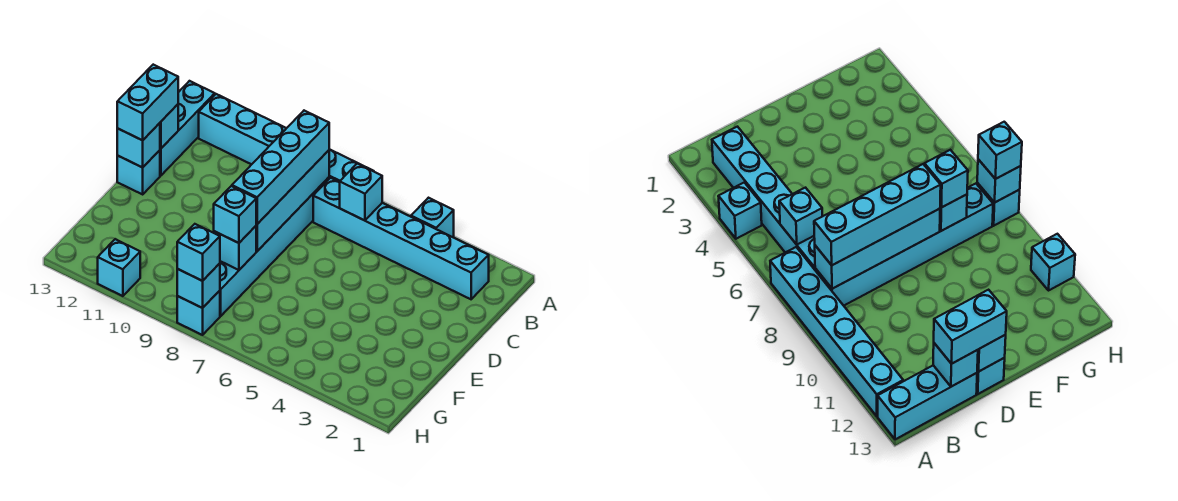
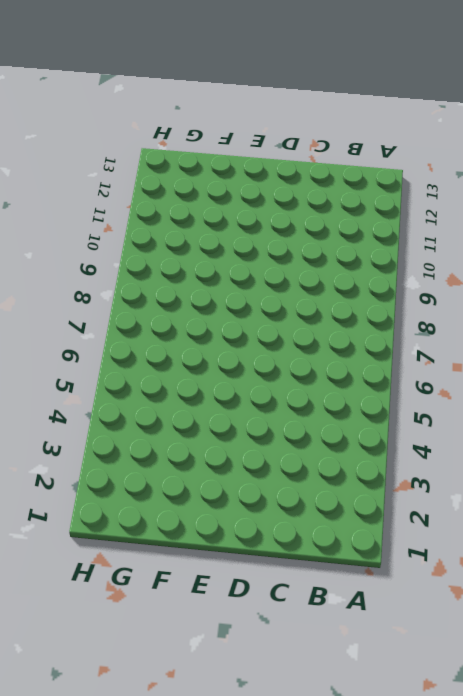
none -> cyan brick A4 level 1
none -> cyan brick A7:A12 level 1
none -> cyan brick A13:C13 level 1

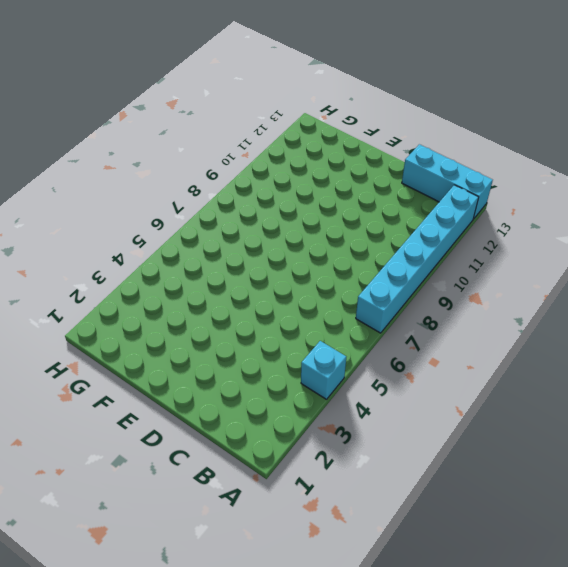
none -> cyan brick B2:B7 level 1
none -> cyan brick B8:G8 level 1
none -> cyan brick D13 level 1

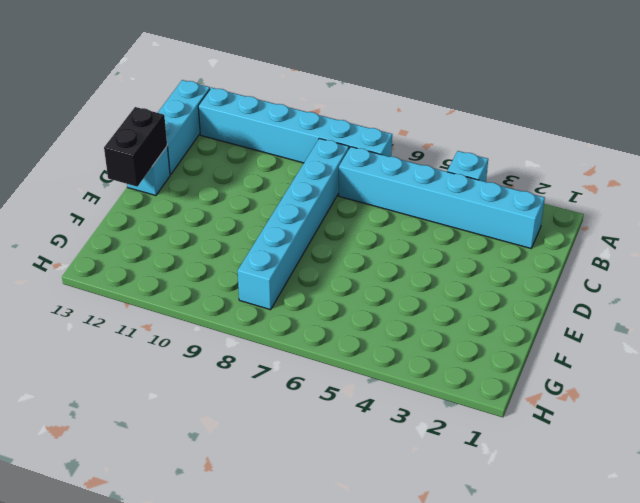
black brick D13:E13 level 2 -> cyan brick D13 level 2
none -> cyan brick H8 level 1
none -> cyan brick H11 level 1
none -> cyan brick B6 level 2

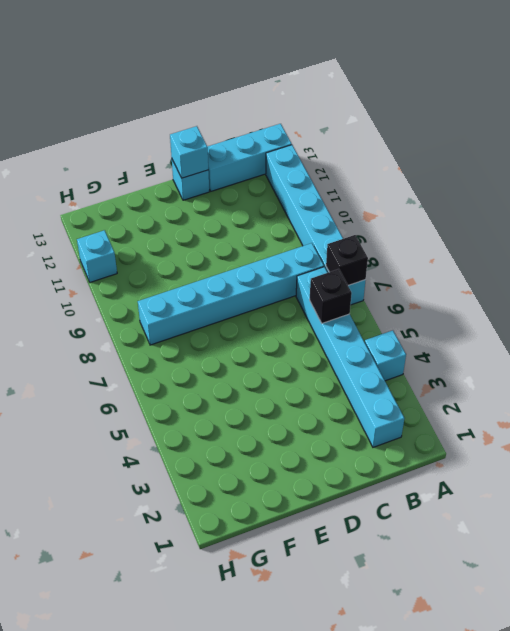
black brick A7 level 2 -> none
black brick B6 level 2 -> cyan brick B6 level 2
none -> cyan brick H8 level 1
none -> cyan brick B8:E8 level 2
none -> cyan brick C13 level 2

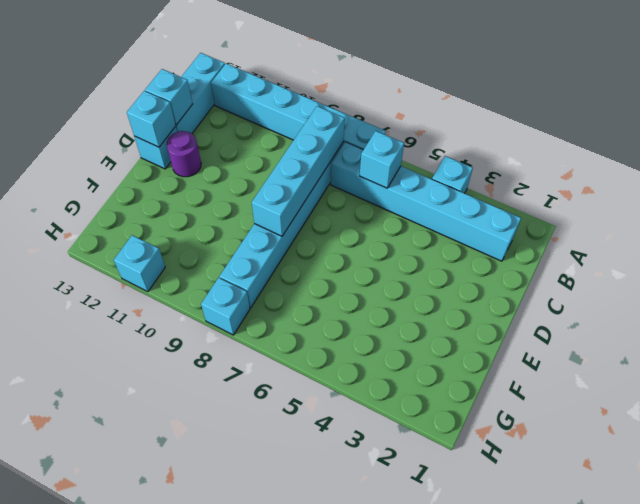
purple round brick D12 level 1 -> none
none -> cyan brick F8 level 2
none -> cyan brick H8 level 2
none -> cyan brick B8:E8 level 3

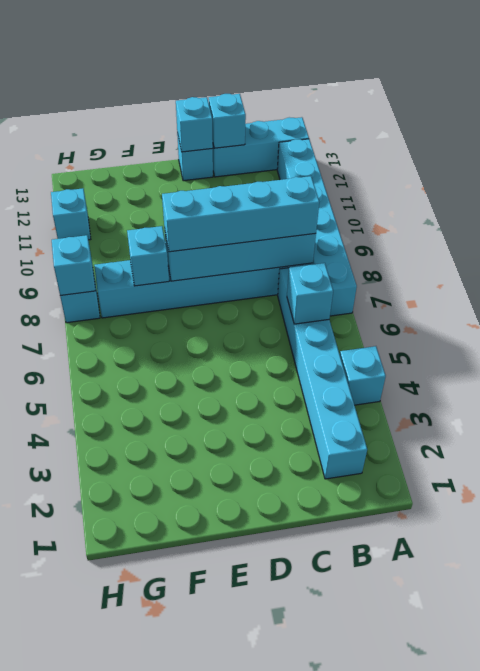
none -> cyan brick C13:D13 level 3
none -> cyan brick F8 level 3
none -> cyan brick H8 level 3

